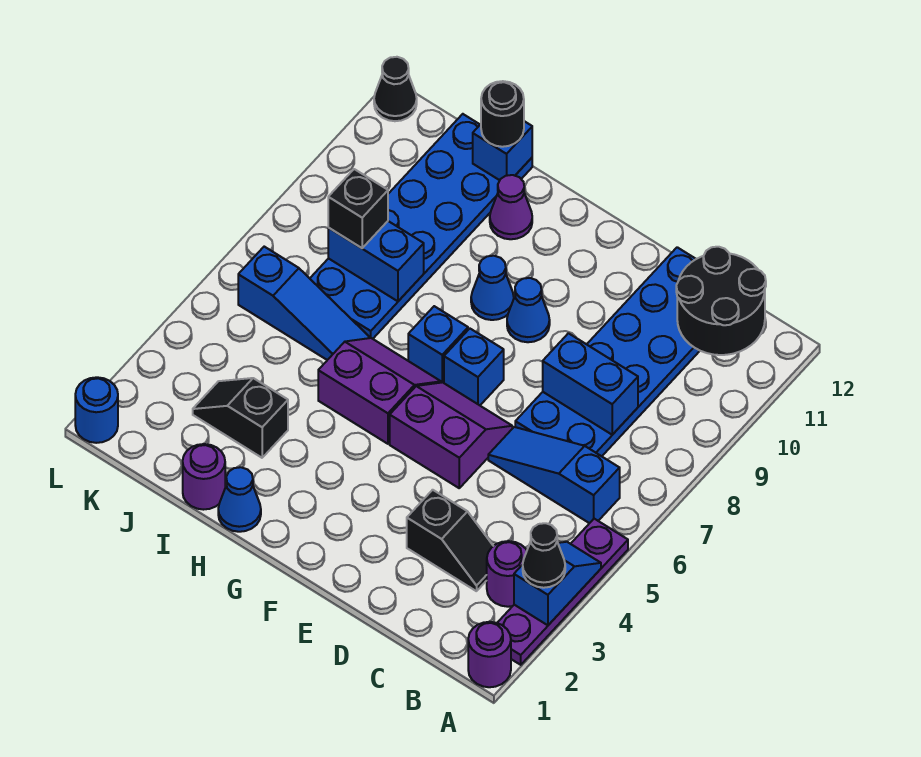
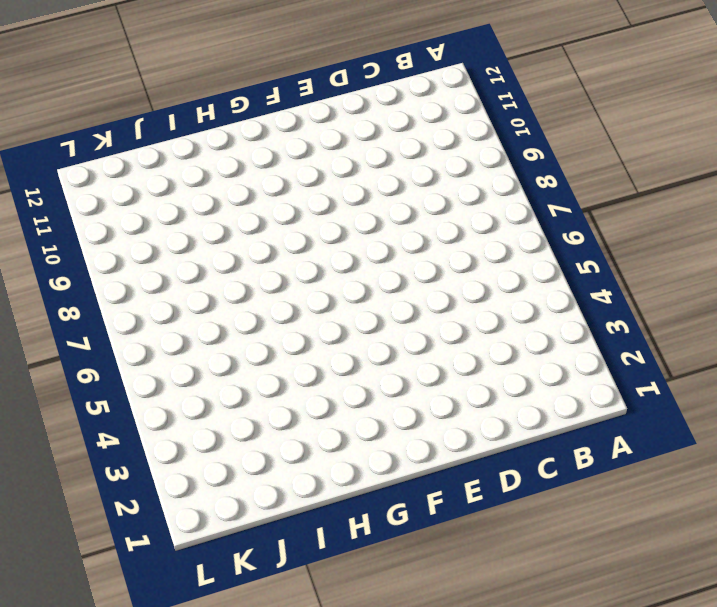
none -> purple round brick A1 level 1
none -> purple plate A2:A5 level 1
none -> purple round brick B3 level 1

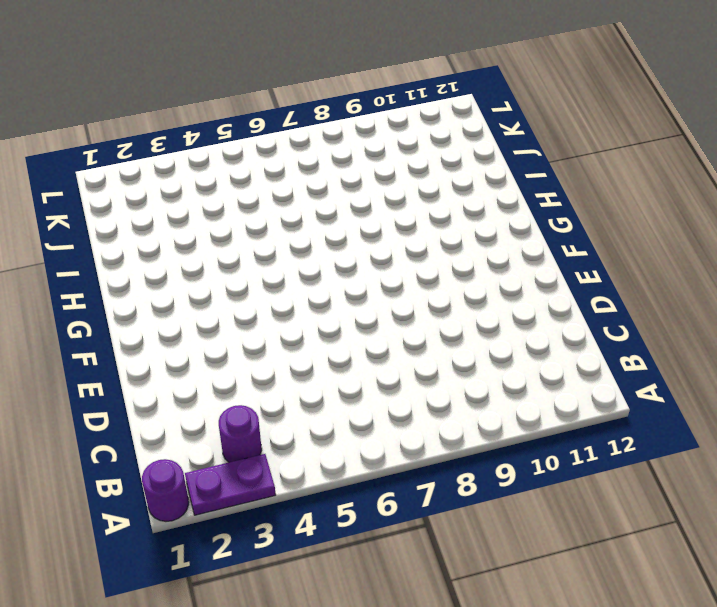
purple plate A2:A3 level 1 -> purple plate A2:A5 level 1
none -> blue slope B6:D6 level 1 top B
none -> black slope C3:D3 level 1 top D
none -> blue plate C7:D12 level 1

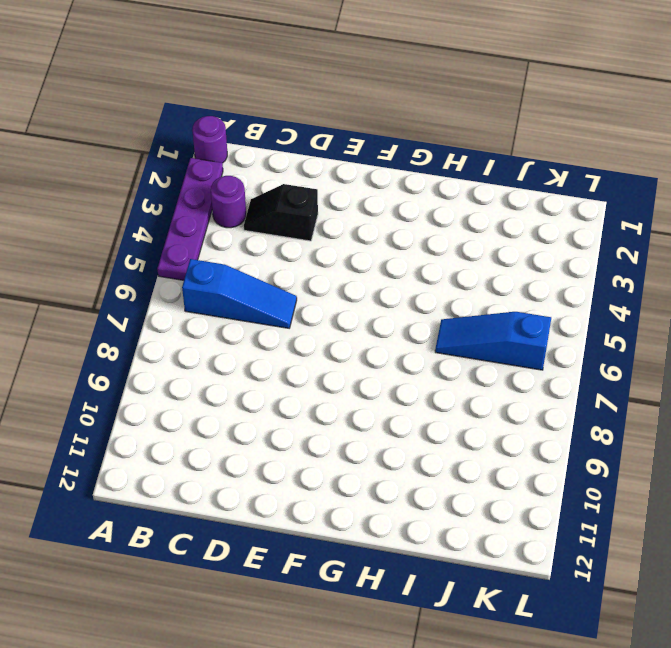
none -> blue plate C7:D12 level 1
none -> purple slope E5:F6 level 1 top 5
none -> blue brick F7 level 1

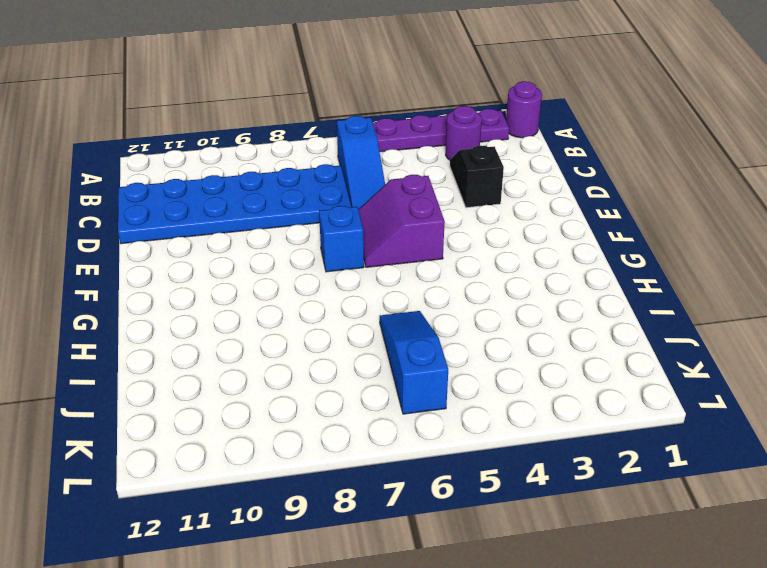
none -> blue cone F9 level 1
none -> purple slope G5:H6 level 1 top 5
none -> blue brick G7 level 1

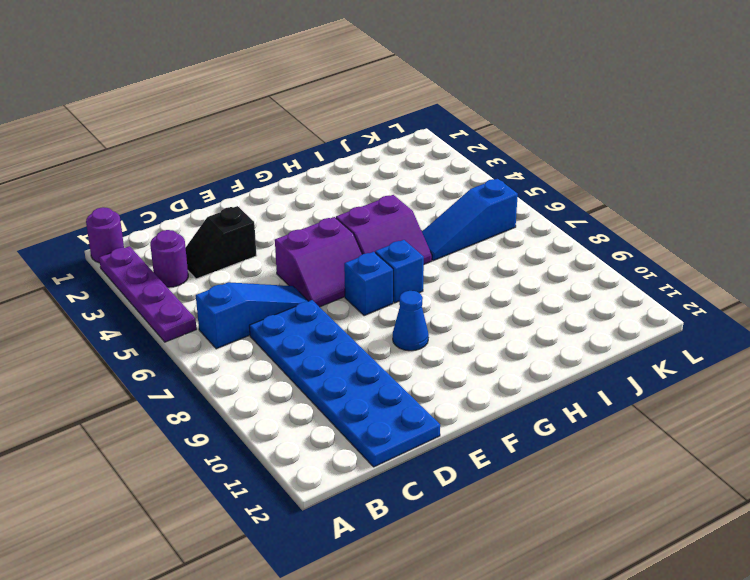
none -> blue cone G9 level 1
none -> blue cone H1 level 1
none -> purple cone H11 level 1

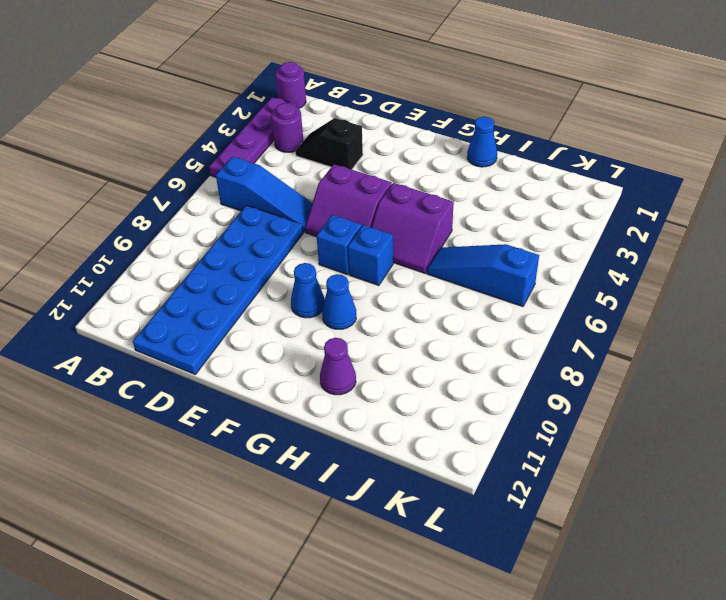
none -> purple round brick I1 level 1
none -> black slope I3:J3 level 1 top I
none -> blue plate I7:J12 level 1

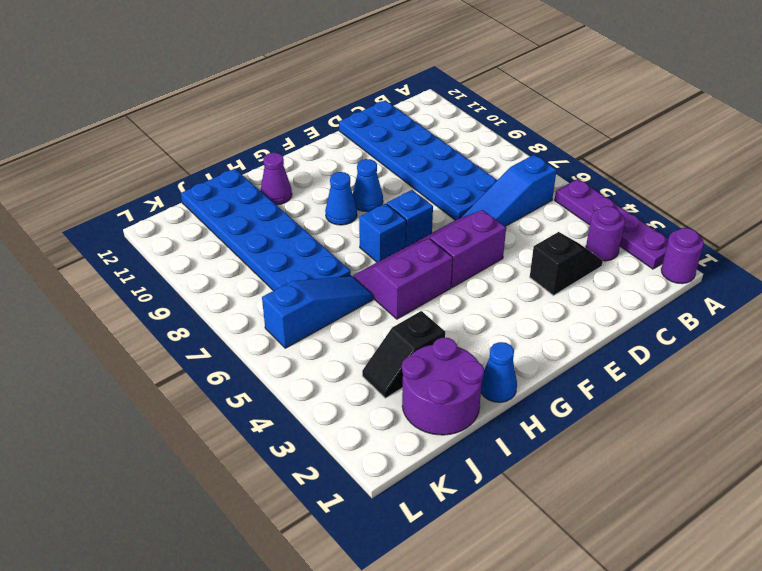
purple round brick I1:J2 level 1 -> purple round brick I1 level 1
none -> blue round brick L1 level 1
none -> black cone L12 level 1
none -> blue slope A3:A4 level 2 top 3

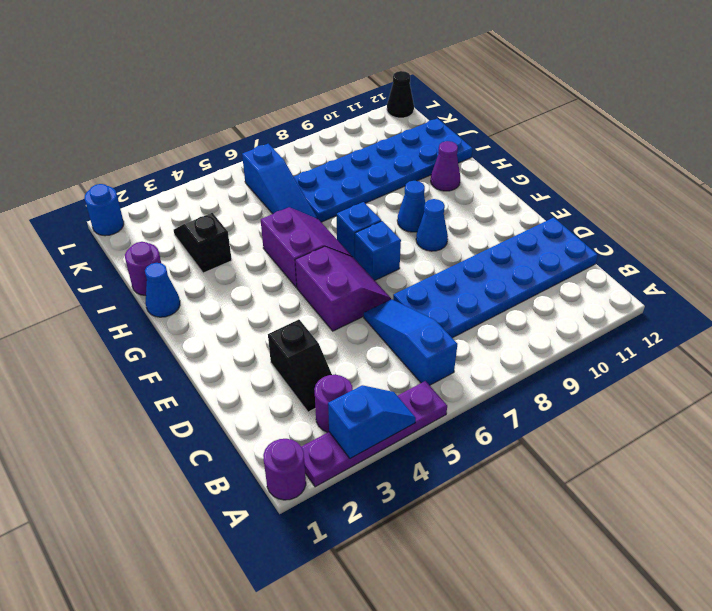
none -> black round brick B11:C12 level 2
none -> blue brick C8:D8 level 2
none -> blue brick I8:J8 level 2

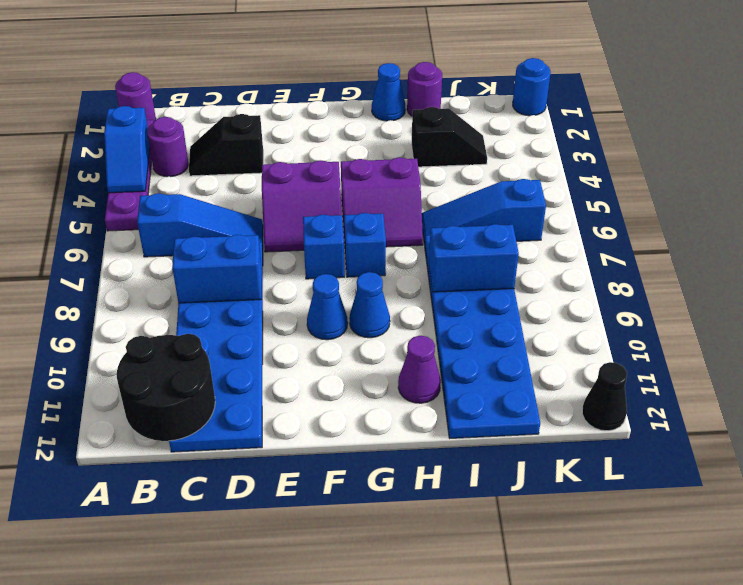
none -> blue brick I12 level 2
none -> black cone A3 level 3
none -> black round brick I12 level 3

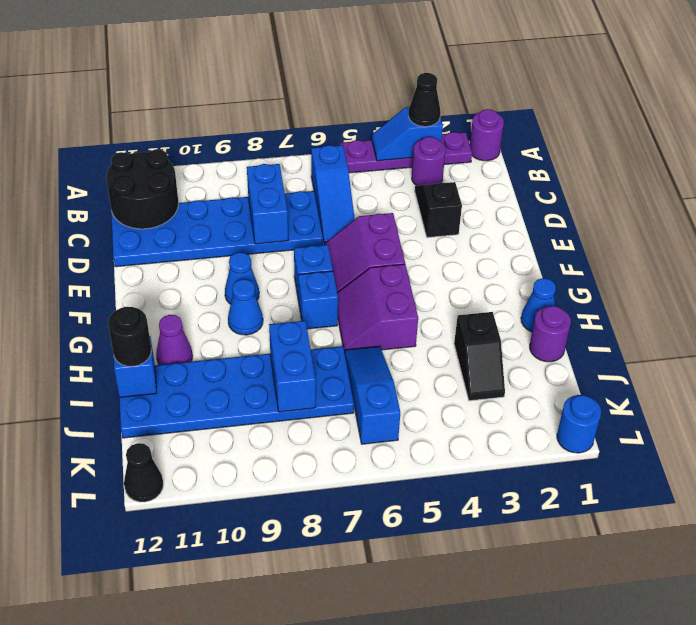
none -> black brick J8 level 3

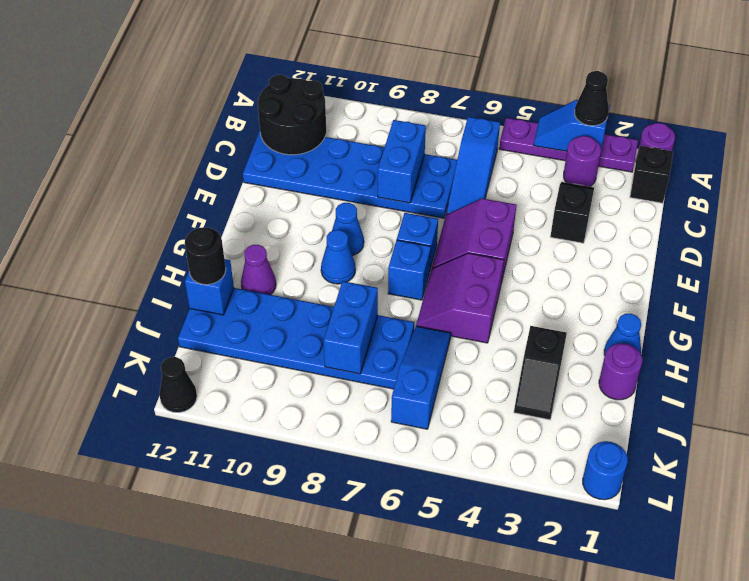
black brick B1 level 1 -> black brick J8 level 3

